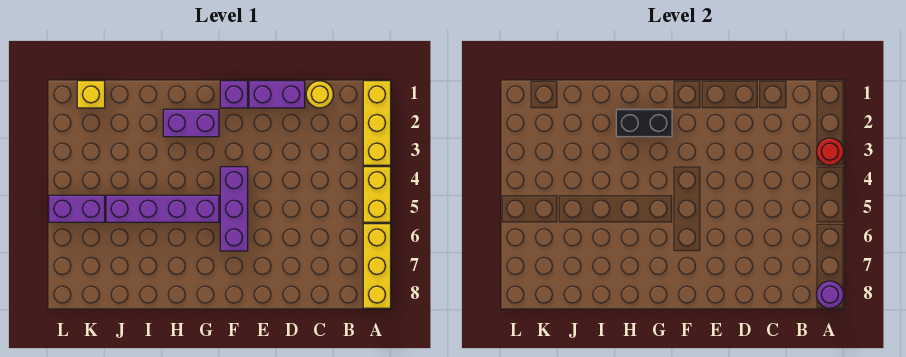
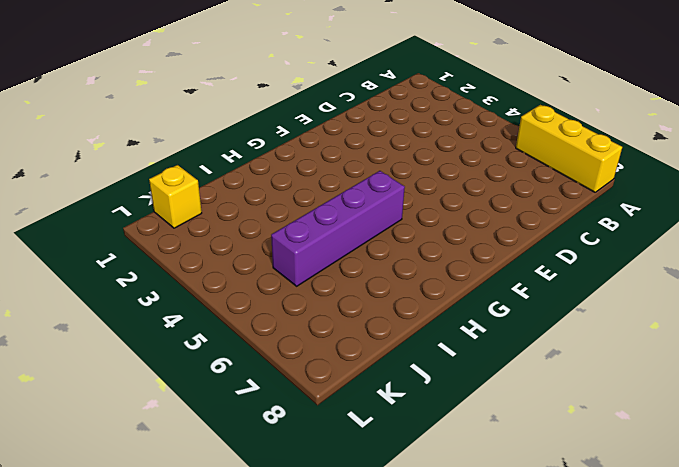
none -> yellow brick A1:A3 level 1
none -> yellow brick A4:A5 level 1
none -> yellow round brick C1 level 1

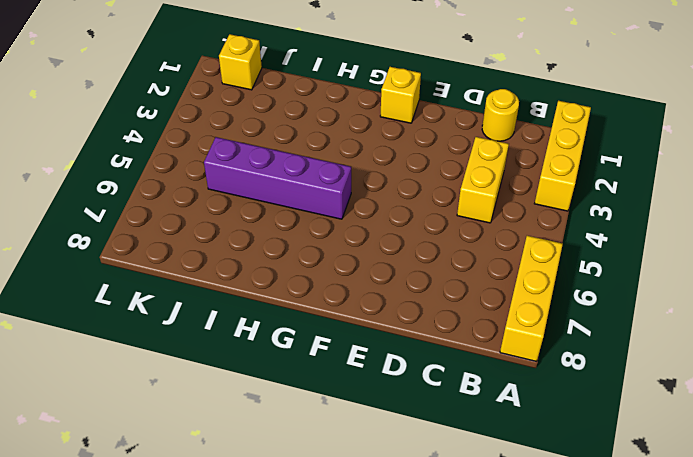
yellow brick C3:C4 level 1 -> yellow brick A4:A5 level 1
yellow brick F1 level 1 -> purple brick F1 level 1
none -> purple brick D1:E1 level 1
none -> purple brick F4:F6 level 1
none -> purple brick G2:H2 level 1

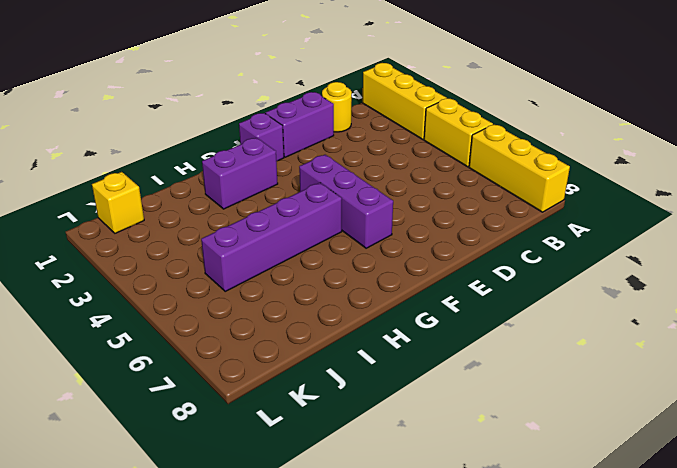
none -> purple brick K5:L5 level 1
none -> red round brick A3 level 2
none -> purple round brick A8 level 2

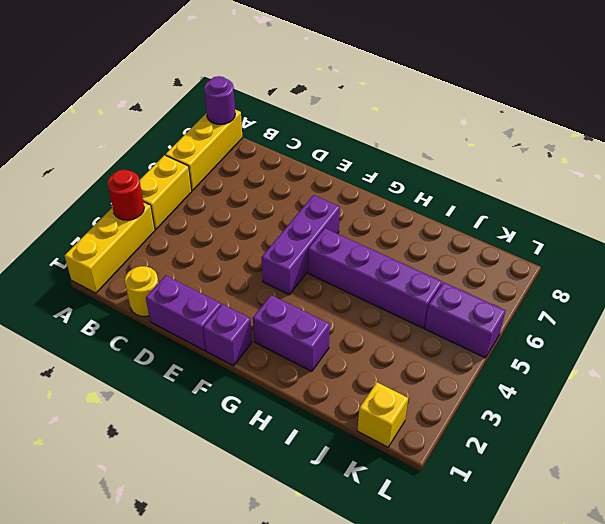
none -> black brick G2:H2 level 2

